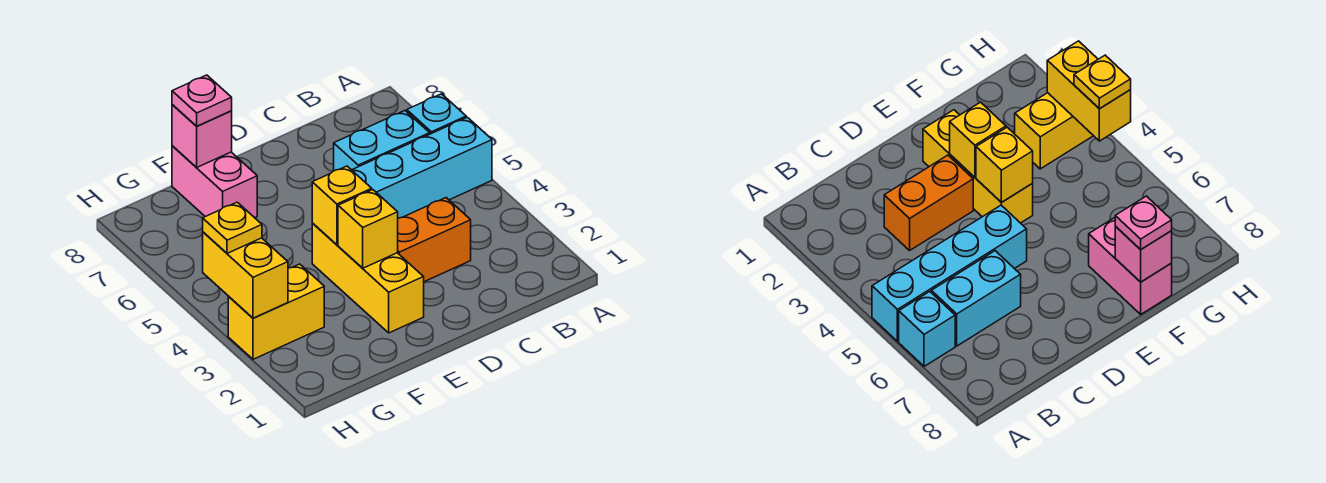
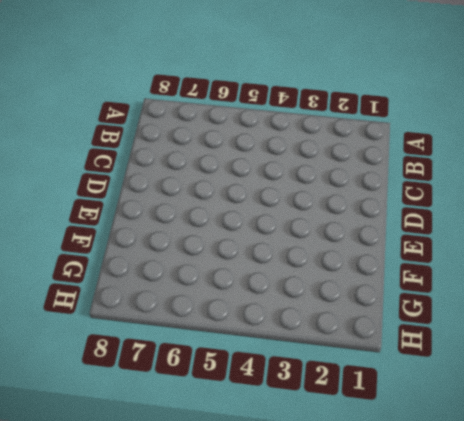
none -> cyan brick A5:D5 level 1
none -> cyan brick A6 level 1
none -> cyan brick B6:C6 level 1

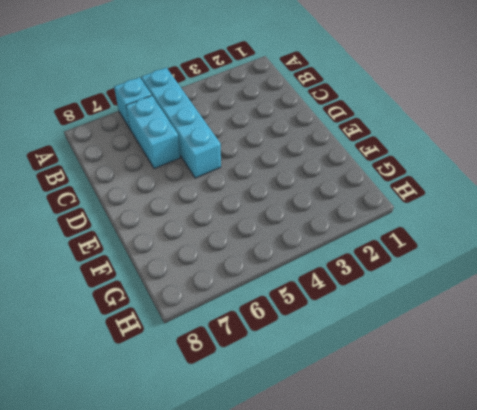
none -> orange brick C3:D3 level 1
none -> yellow brick E2:E4 level 1
none -> pink brick F7:F8 level 1

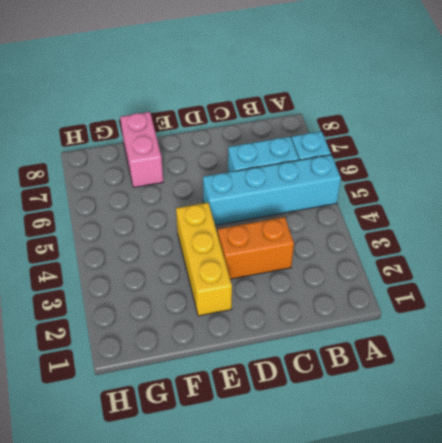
none -> yellow brick G3:H3 level 1
none -> yellow brick E3 level 2
none -> yellow brick E4 level 2

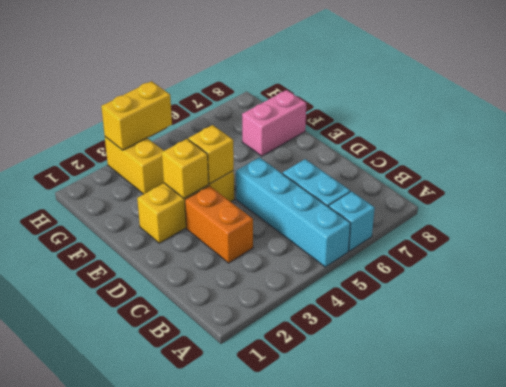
none -> pink brick F8 level 2
none -> pink plate F8 level 3
none -> yellow plate H4 level 3

